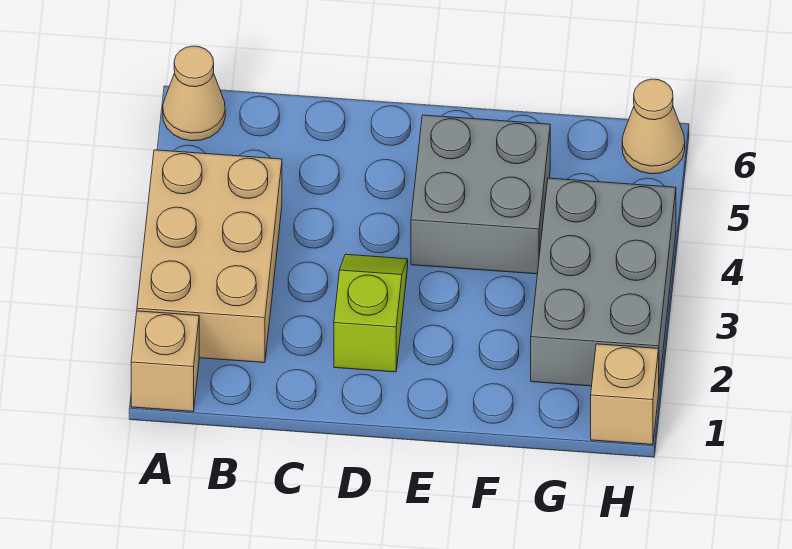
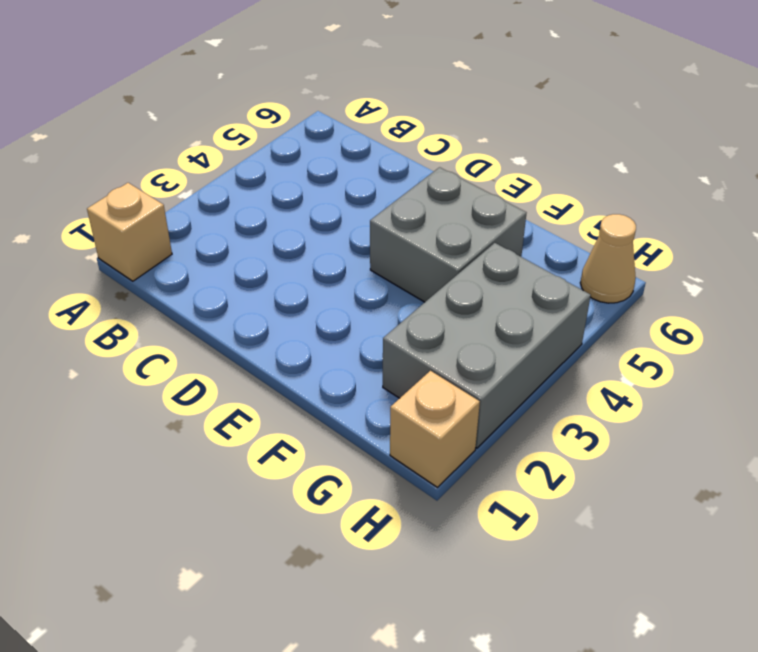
none -> tan brick A2:B4 level 1
none -> tan cone A6 level 1

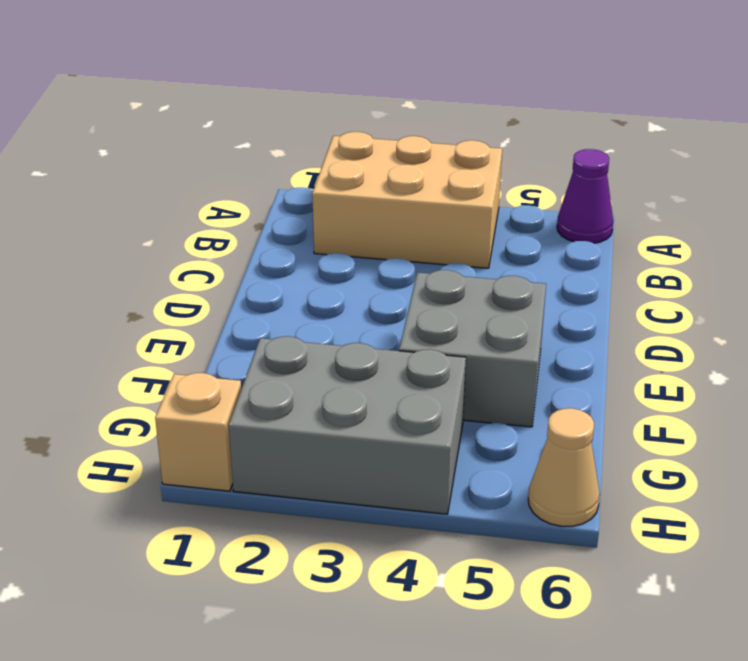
purple cone A6 level 1 -> tan cone A6 level 1
none -> tan brick A1 level 1
none -> lime slope D2:D3 level 1 top 2

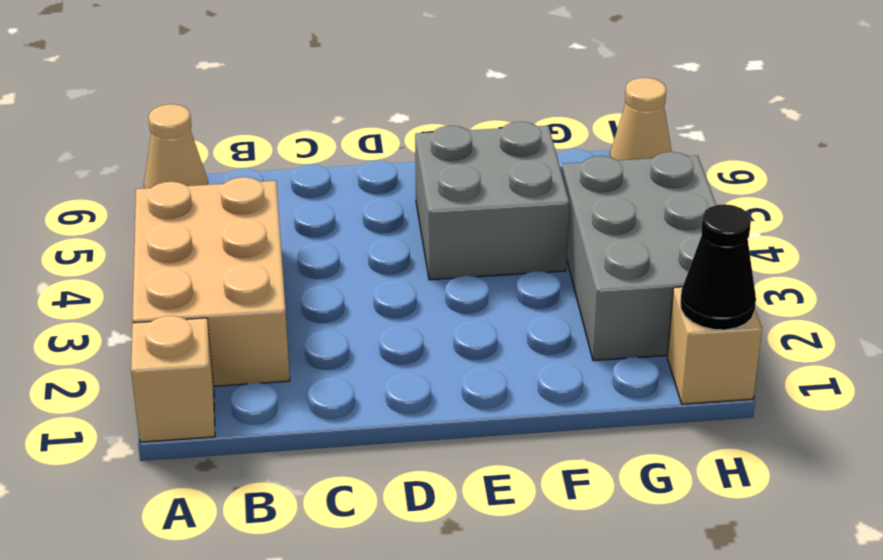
black cone H1 level 2 -> none
none -> lime slope D2:D3 level 1 top 2

